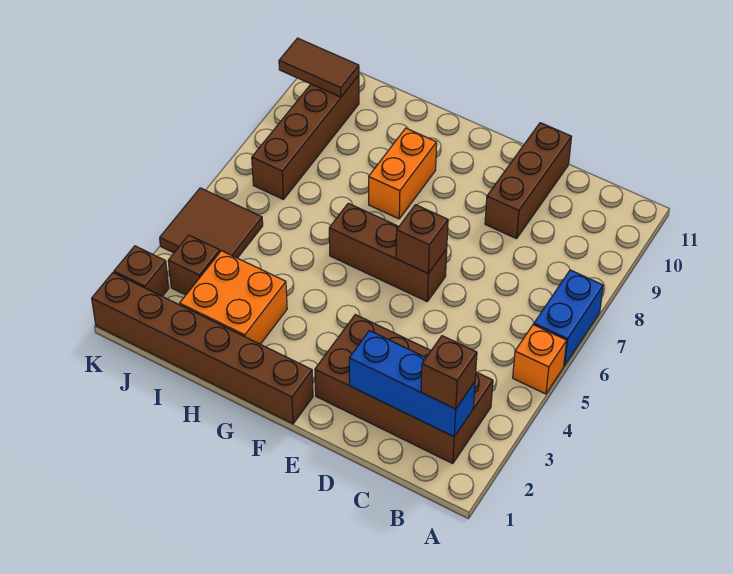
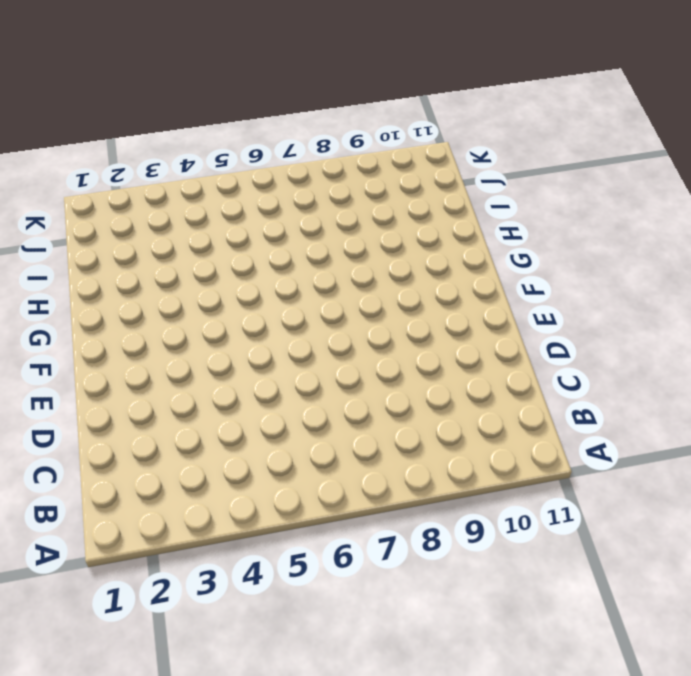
none -> orange brick A5 level 1
none -> blue brick A6:A7 level 1
none -> brown brick B2:E3 level 1

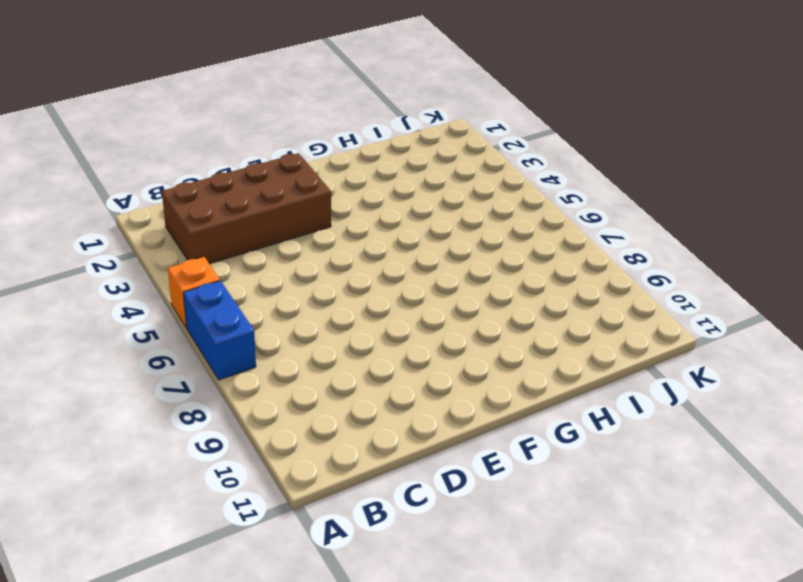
none -> brown brick D9:D11 level 1
none -> brown brick E6:G6 level 1
none -> brown brick F1:K1 level 1

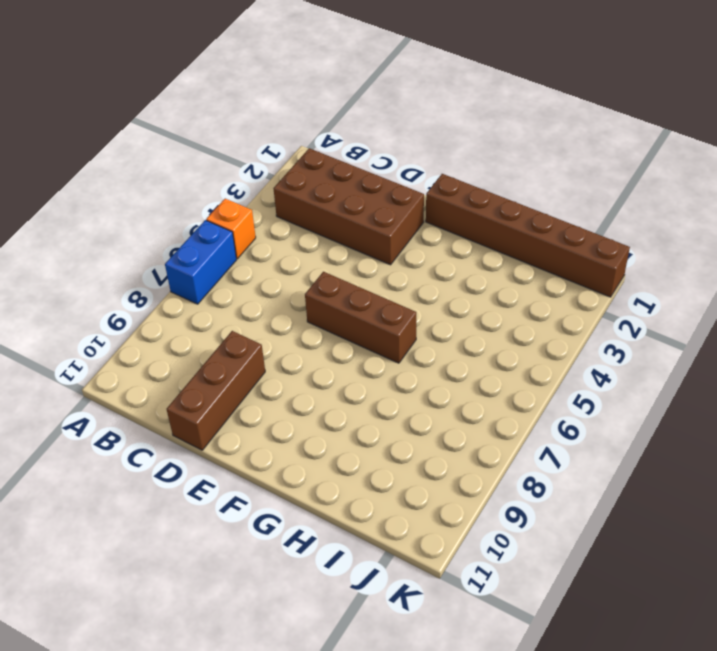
none -> orange brick G8:G9 level 1
none -> orange brick H2:I3 level 1
none -> brown brick J3 level 1

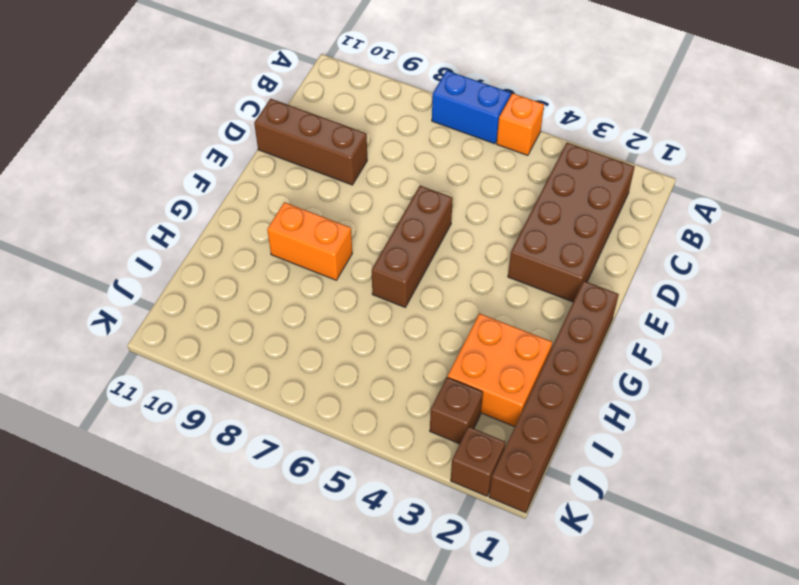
none -> brown tile J4:K5 level 1
none -> brown brick J7:J10 level 1
none -> blue brick B2:D2 level 2

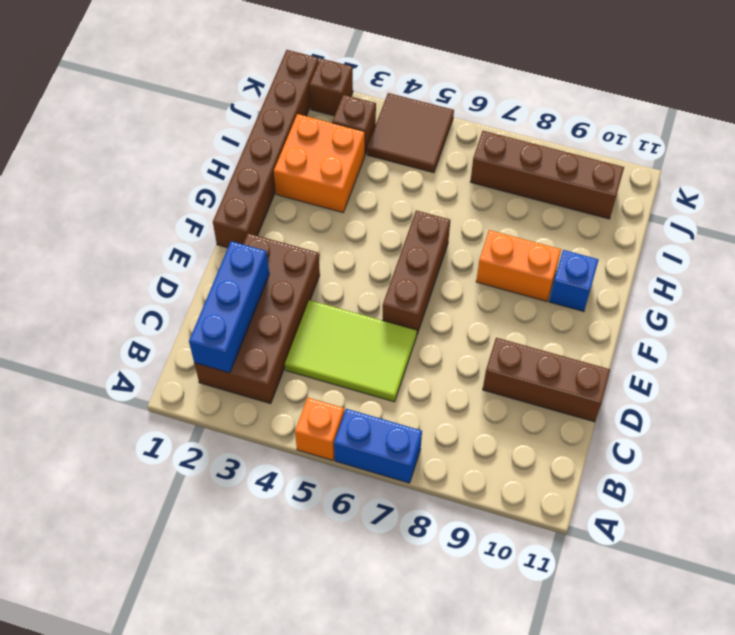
lime tile C4:D6 level 1 -> none
blue brick G10 level 1 -> none
none -> brown brick E6 level 2
none -> brown tile J10:K10 level 2
none -> brown brick B2 level 3

